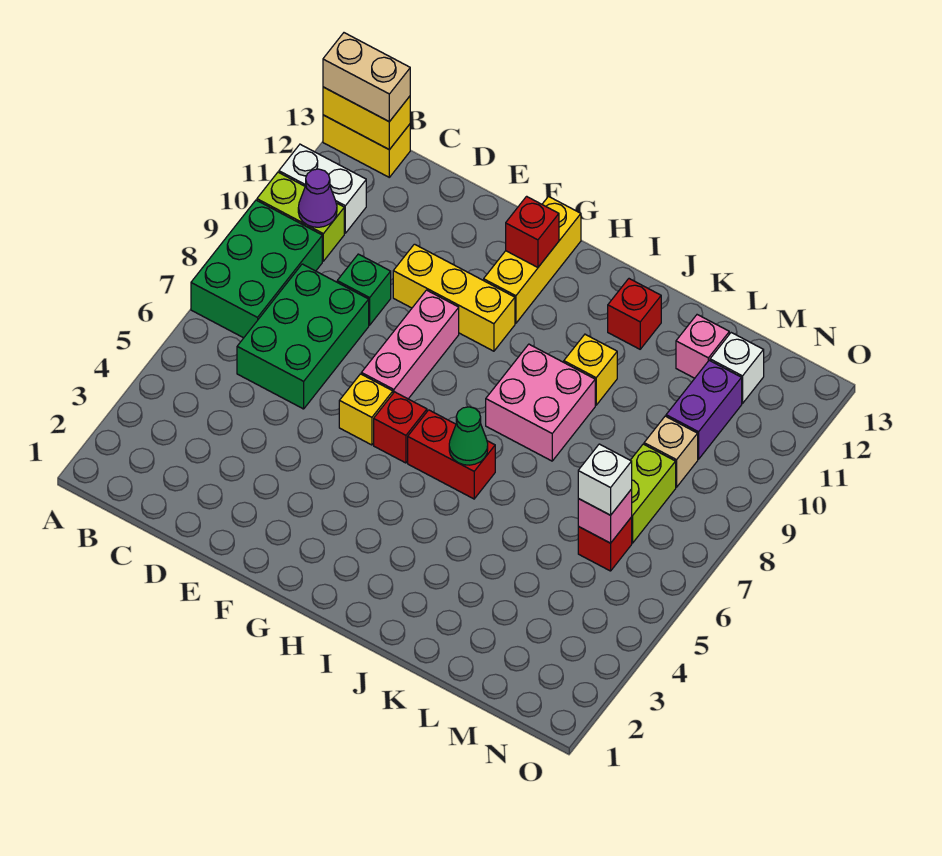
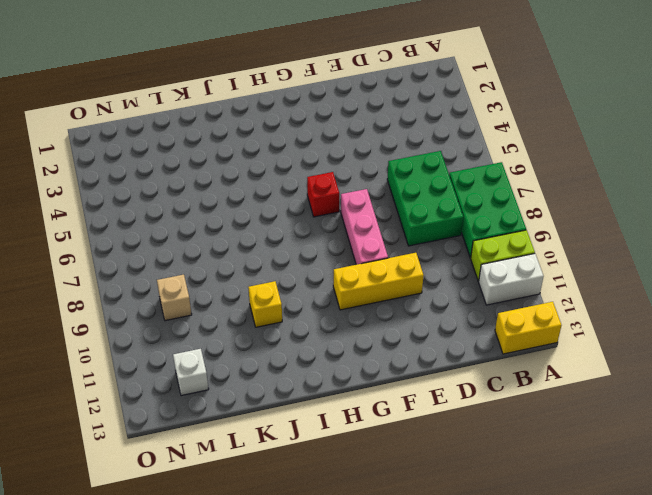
none -> green brick D9 level 1
none -> yellow brick F6 level 1
none -> yellow brick G11:G13 level 1

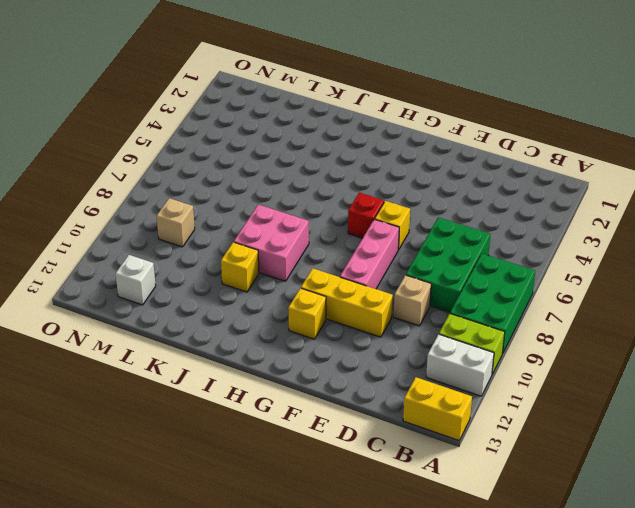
tan brick D9 level 1 -> green brick D9 level 1
yellow brick G11 level 1 -> yellow brick G11:G13 level 1
none -> red brick H6:I6 level 1
none -> red brick J12 level 1
none -> pink brick L12 level 1

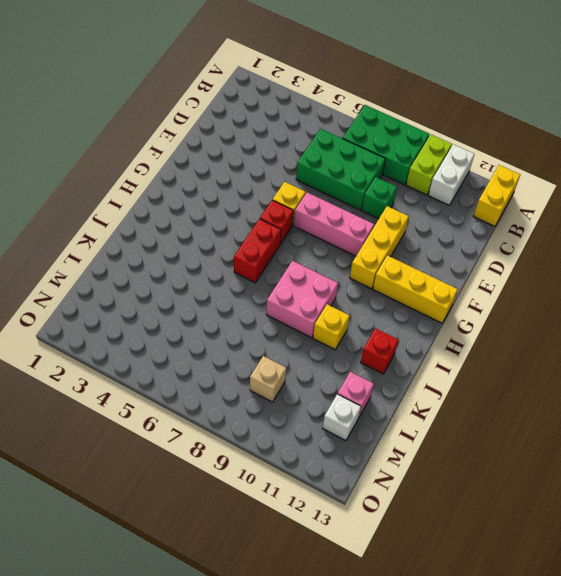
none -> red brick M6 level 1
none -> lime brick M7:M8 level 1
none -> purple brick M10:M11 level 1

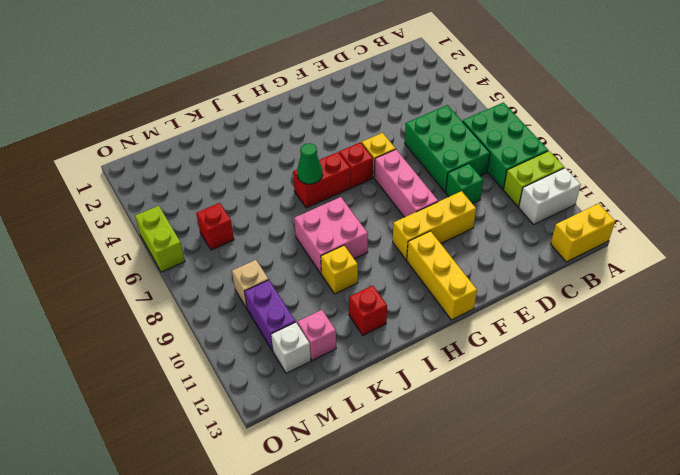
lime brick O5:O6 level 1 -> lime brick M7:M8 level 1
none -> yellow brick A13:B13 level 2
none -> purple cone B10 level 2
none -> red brick G12 level 2

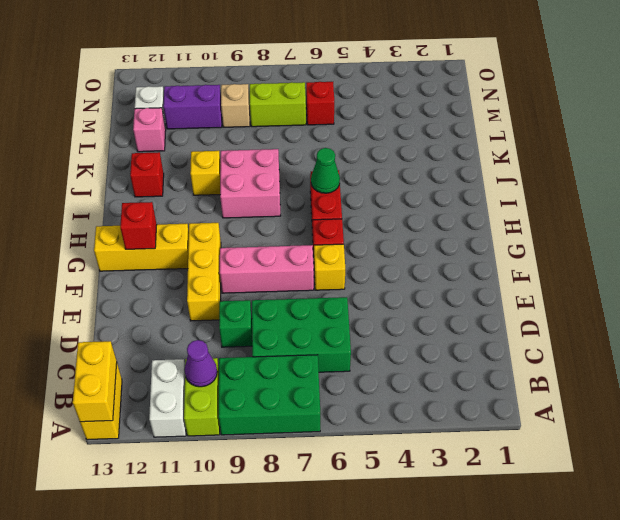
none -> pink brick M6 level 2
none -> tan brick A13:B13 level 3
none -> white brick M6 level 3

